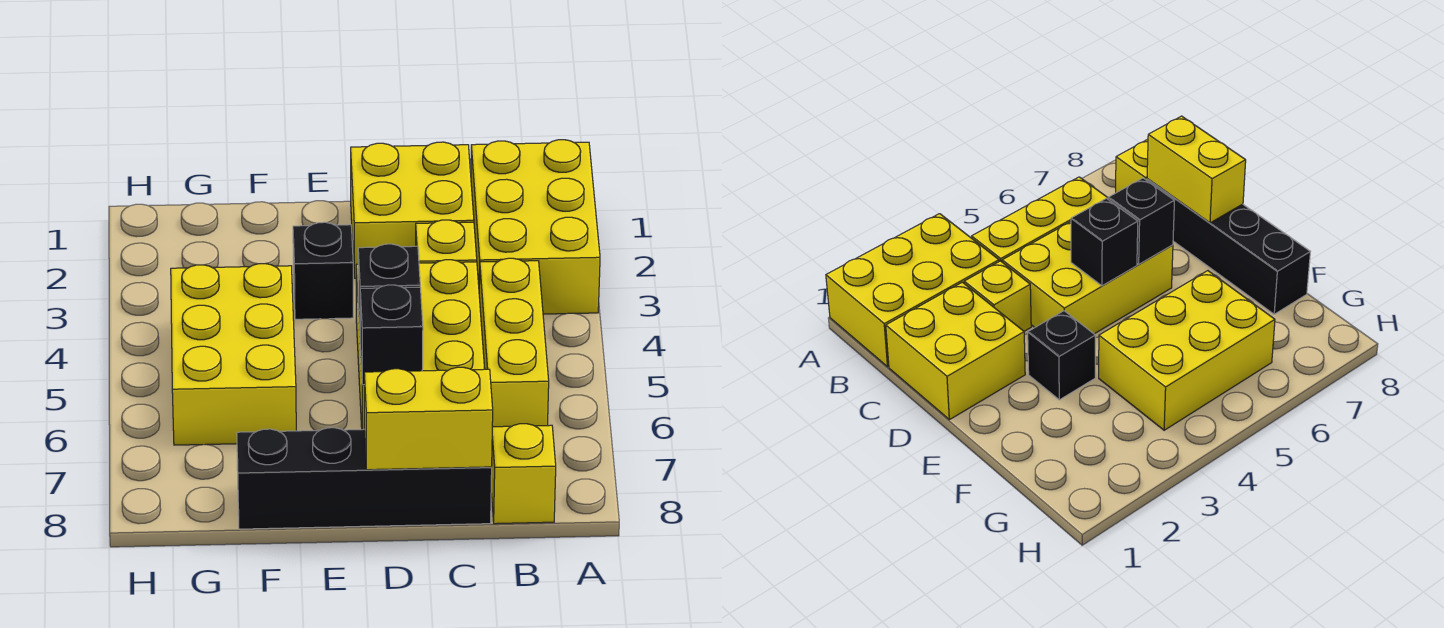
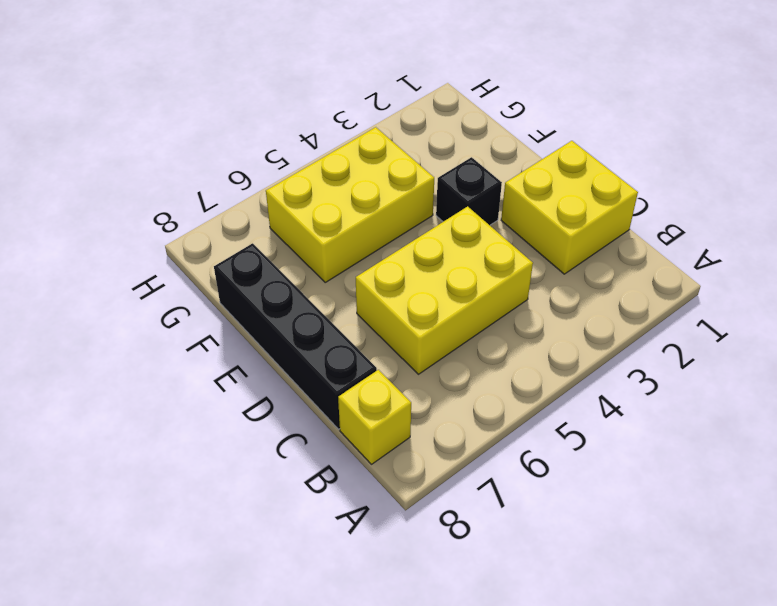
none -> yellow brick A1:B3 level 1
none -> yellow brick B4:B6 level 1
none -> yellow brick C3 level 1

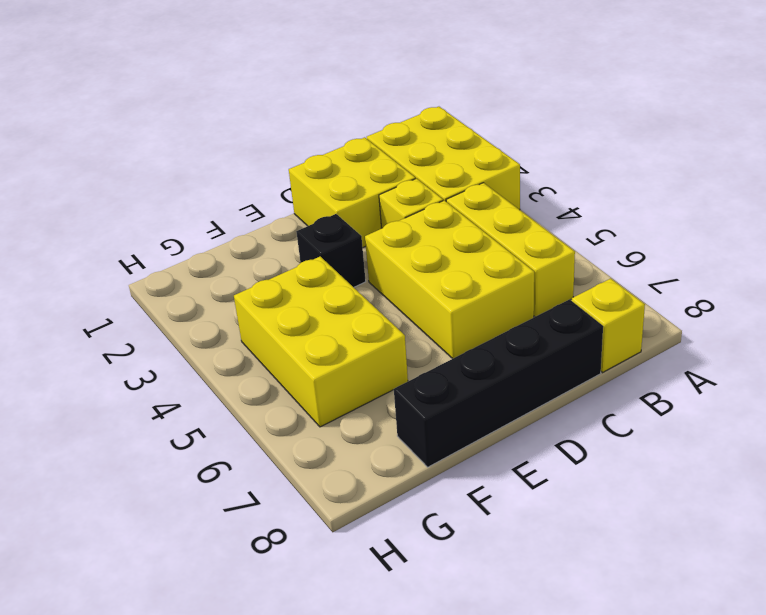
none -> yellow brick C8:D8 level 2
none -> black brick D5 level 2
none -> black brick D6 level 2

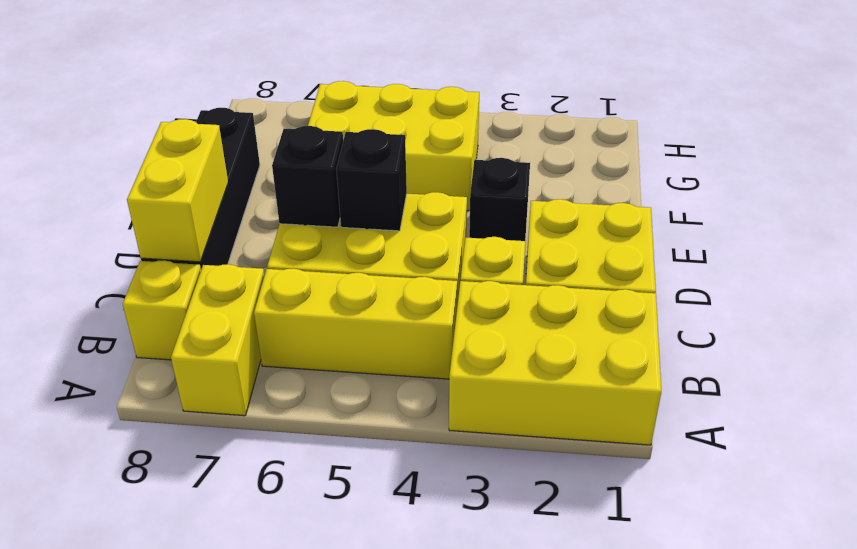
yellow brick A7:B7 level 1 -> none

